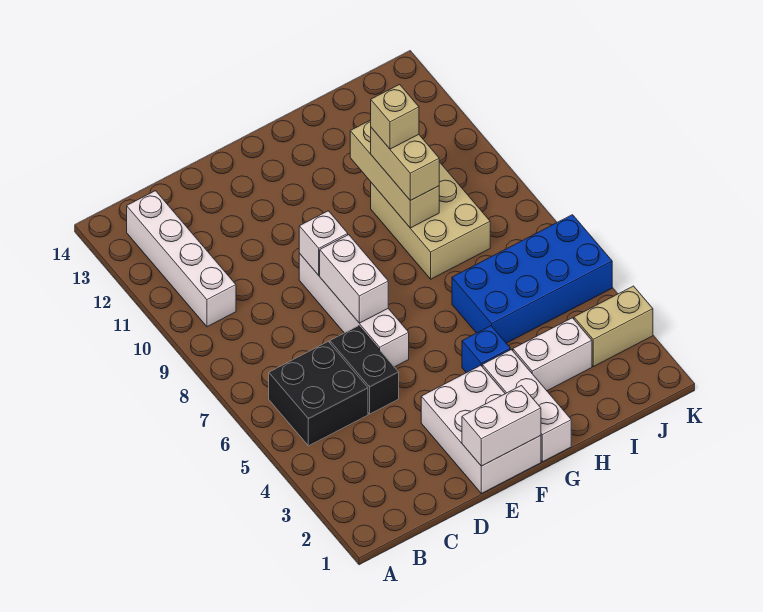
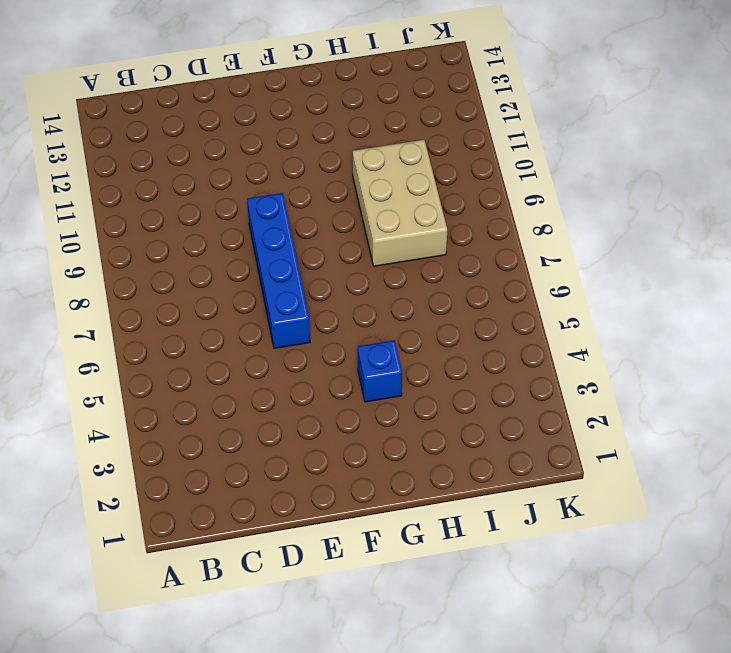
blue brick E6:E9 level 1 -> white brick E6:E9 level 1
none -> black brick B5:C6 level 1
none -> white brick B10:B13 level 1
none -> black brick D5:D6 level 1

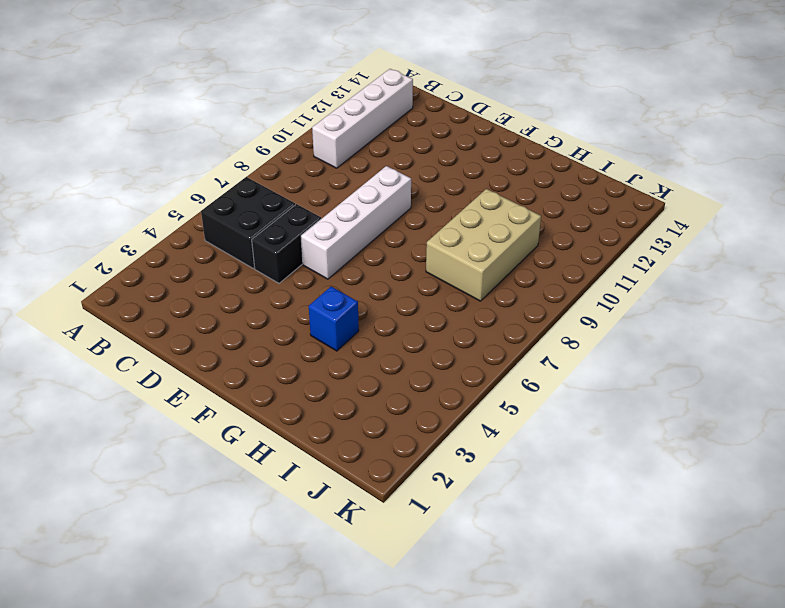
none -> white brick E1:F3 level 1
none -> white brick G1:G3 level 1
none -> white brick H3:I3 level 1

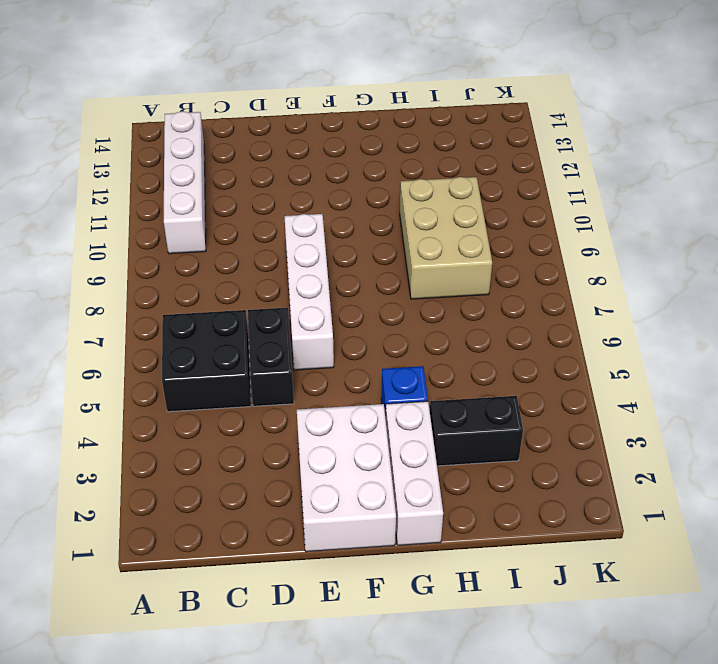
black brick H3:I3 level 1 -> white brick H3:I3 level 1
none -> blue brick H5:K6 level 1
none -> tan brick J3:K3 level 1
none -> white brick E1:F1 level 2

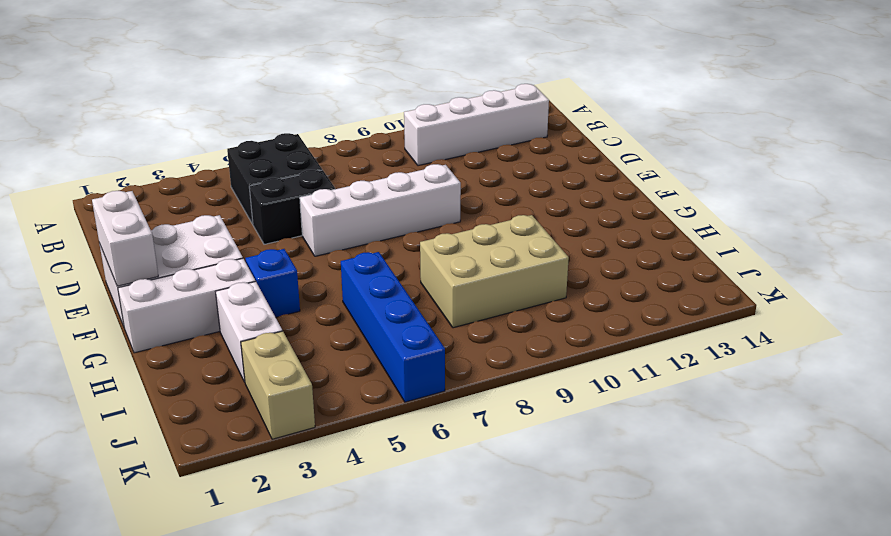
blue brick H6:K6 level 1 -> blue brick H5:K6 level 1
none -> white brick E7:E8 level 2
none -> white brick E9 level 2
none -> tan brick H9:H11 level 2

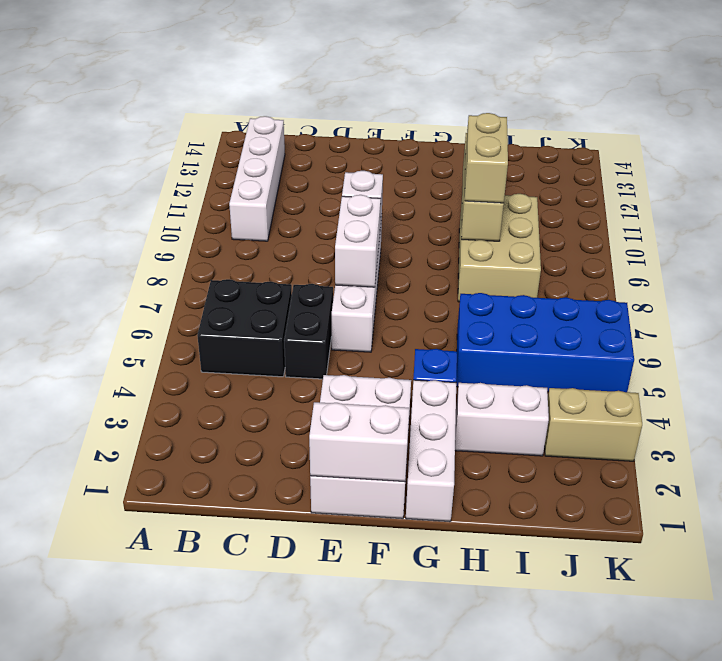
none -> tan brick H10 level 4

